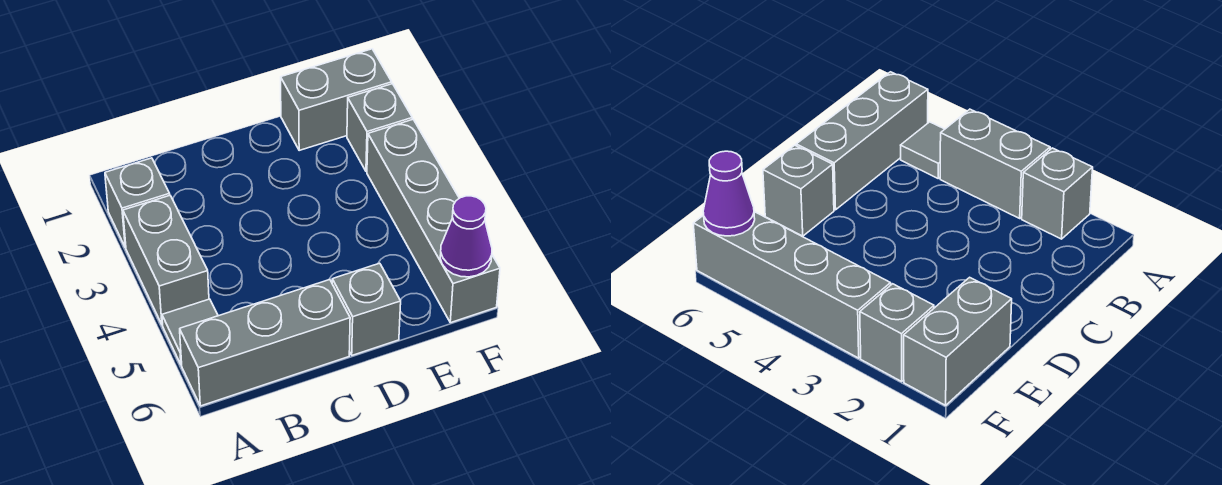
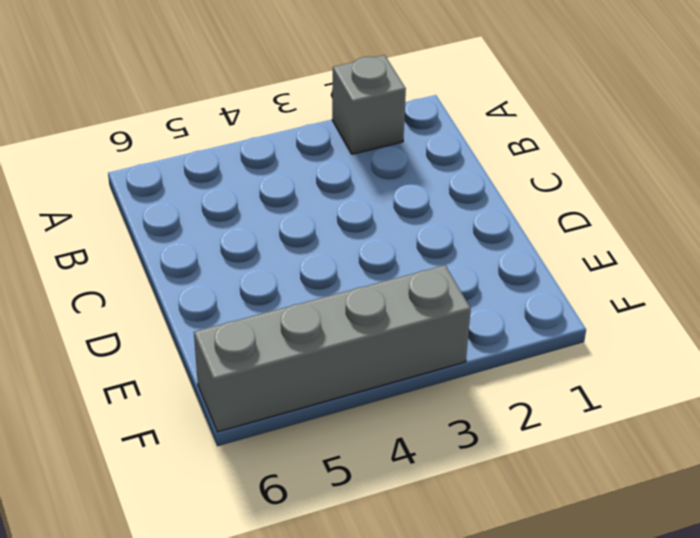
none -> grey brick A3:A4 level 1
none -> grey tile A5 level 1

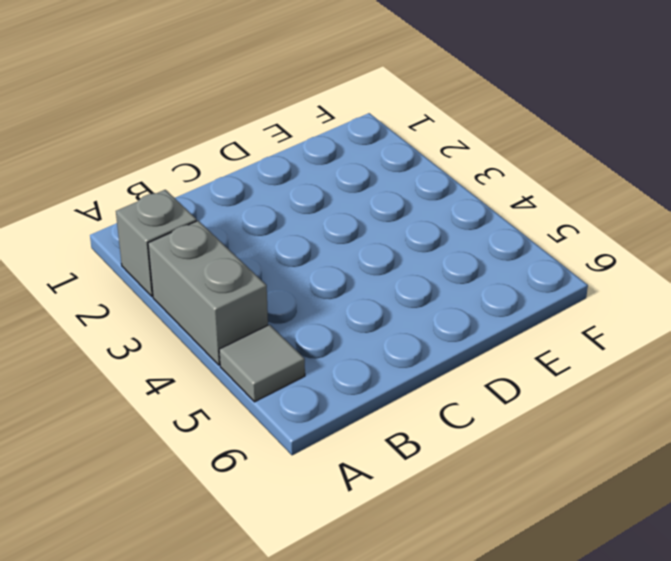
none -> grey brick A6:C6 level 1
none -> grey brick D6 level 1

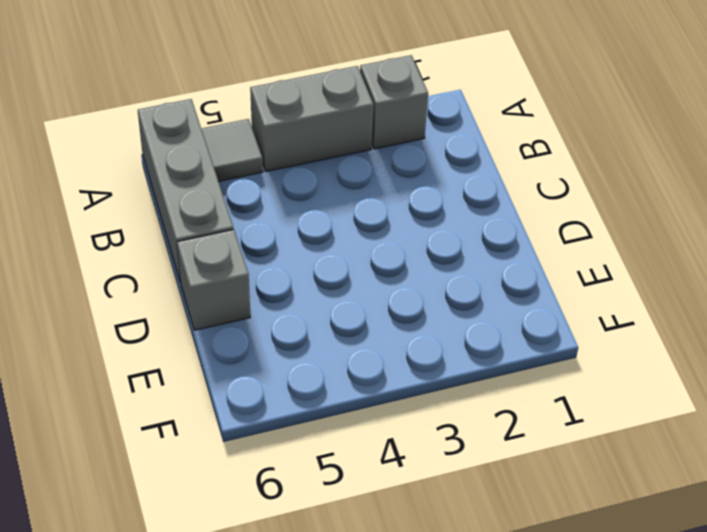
none -> grey brick E1:F1 level 1
none -> grey brick F2 level 1

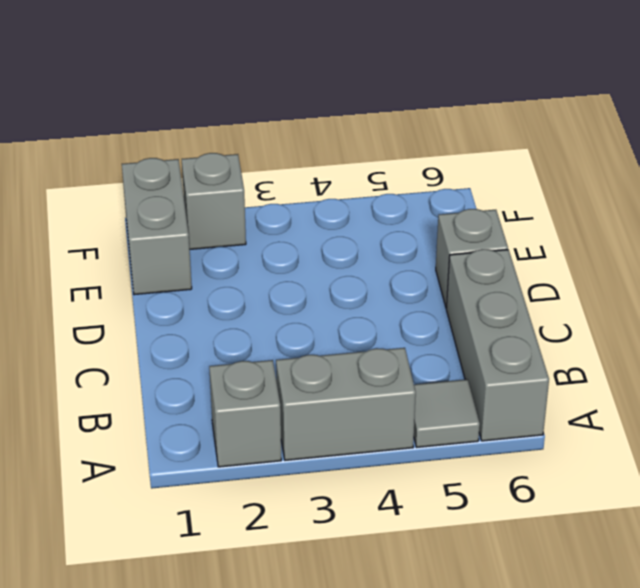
none -> grey brick F3:F6 level 1
none -> purple cone F6 level 2

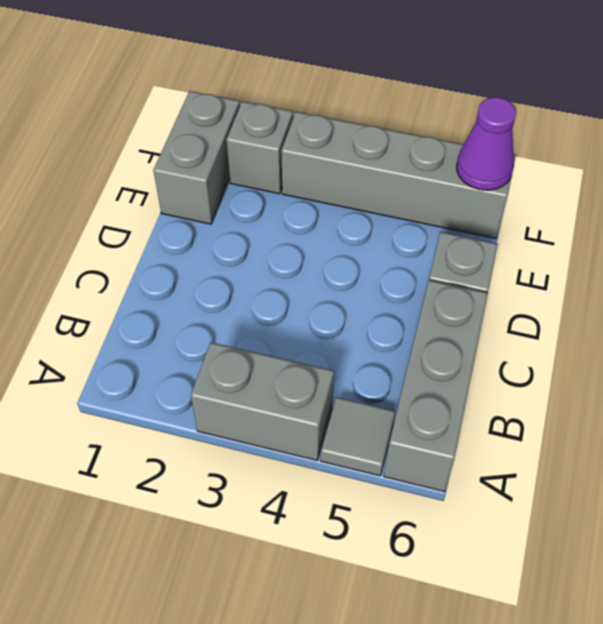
none -> grey brick A2 level 1

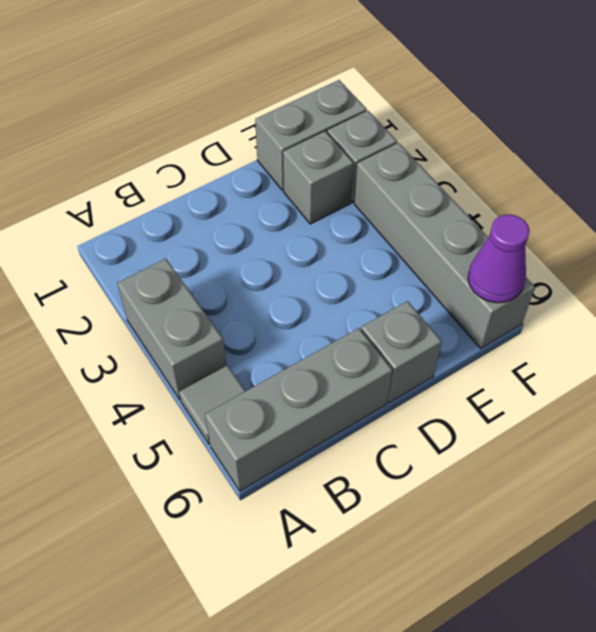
grey brick E2 level 1 -> grey brick A2 level 1

